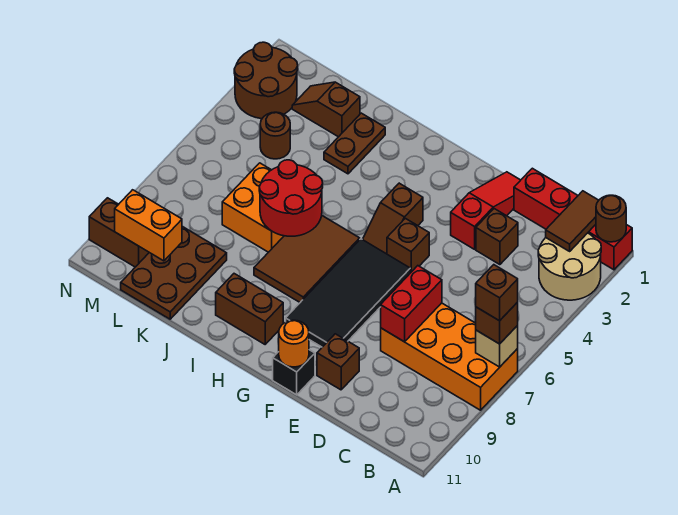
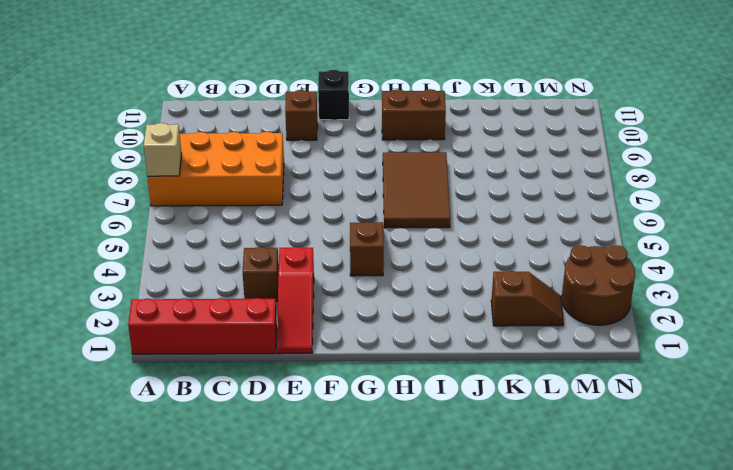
none -> tan round brick A2:B3 level 1
none -> brown brick F5 level 1
none -> black tile F6:G9 level 1

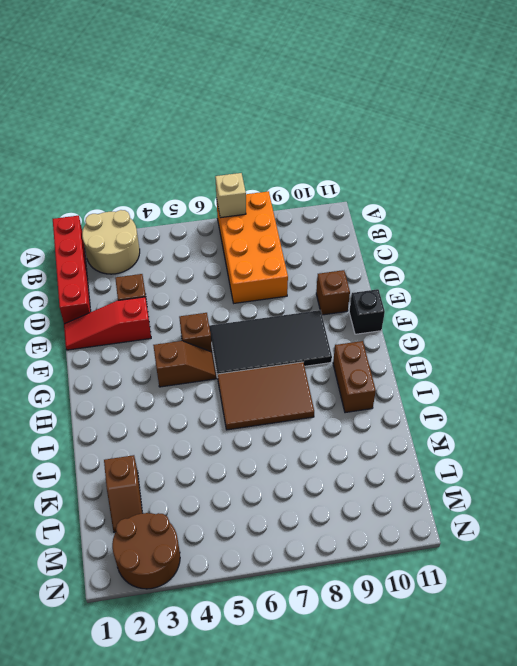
none -> brown plate J2:J3 level 1
none -> orange brick J6:K7 level 1
none -> brown plate K9:L11 level 1

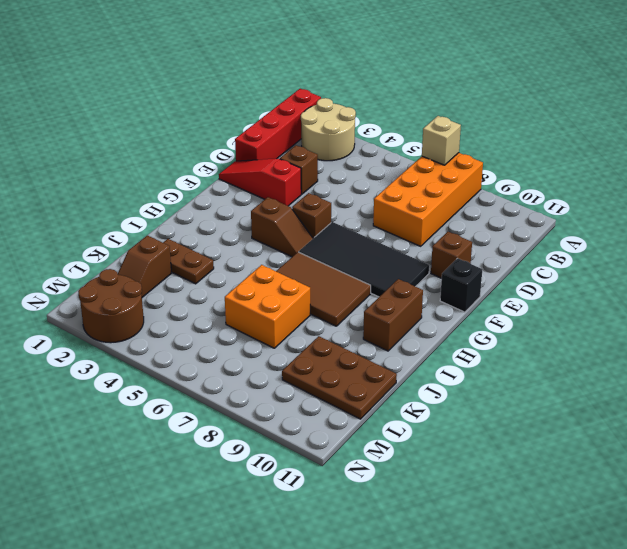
none -> brown round brick L4 level 1
none -> brown brick M10:N10 level 1
none -> brown round brick A1 level 2

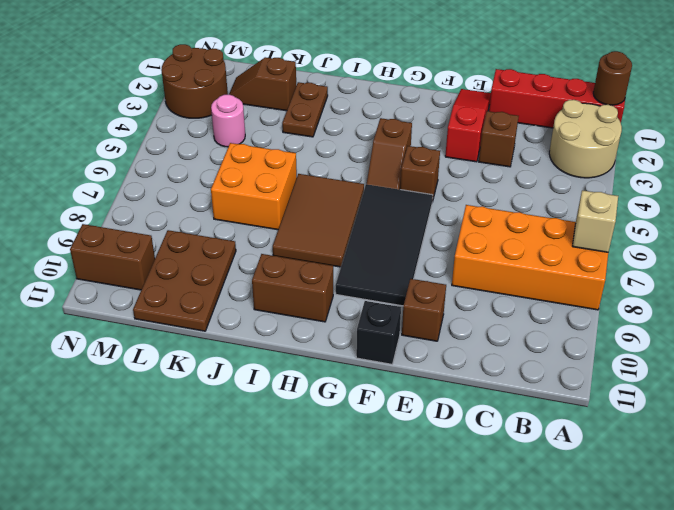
pink round brick L4 level 1 -> brown round brick L4 level 1
none -> brown tile B1:B2 level 2
none -> red brick D7:D8 level 2
none -> orange round brick F11 level 2

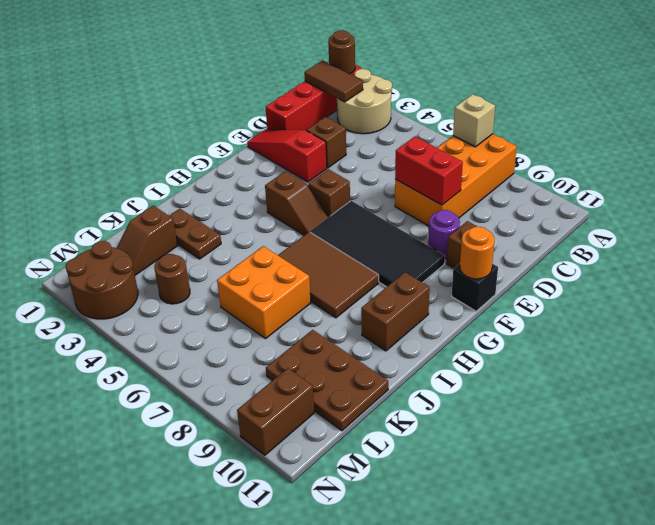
purple round brick E9 level 1 -> none
none -> red round brick I6:J7 level 2
none -> orange brick L10:M10 level 2
none -> brown brick A7 level 3

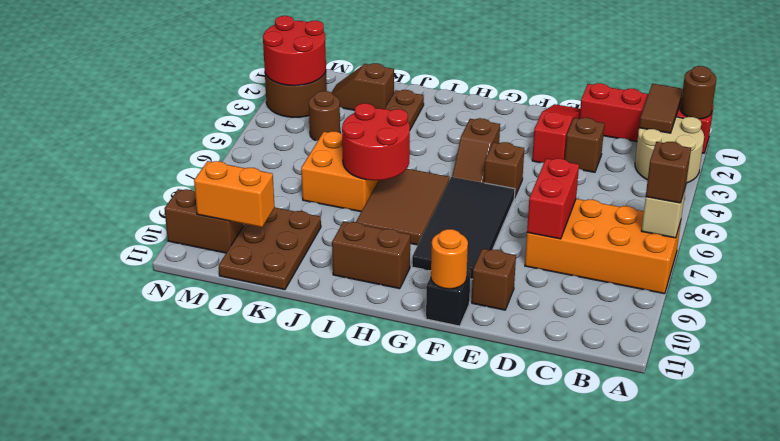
red round brick M2:N3 level 2 -> none
none -> brown brick A7 level 4

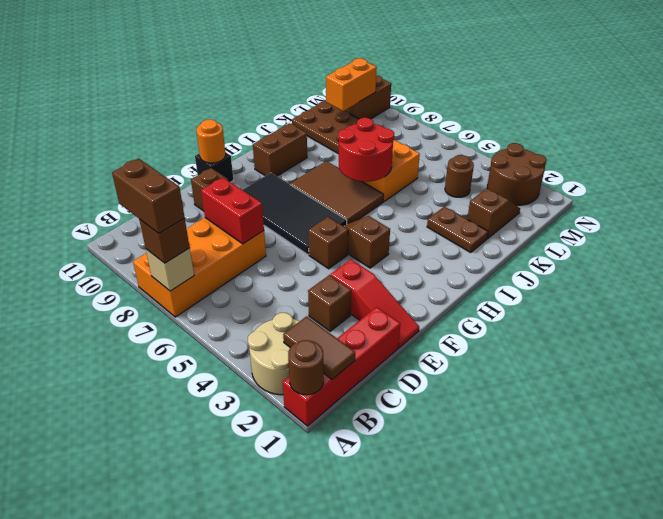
brown brick A7:A8 level 4 -> brown brick A7 level 4

